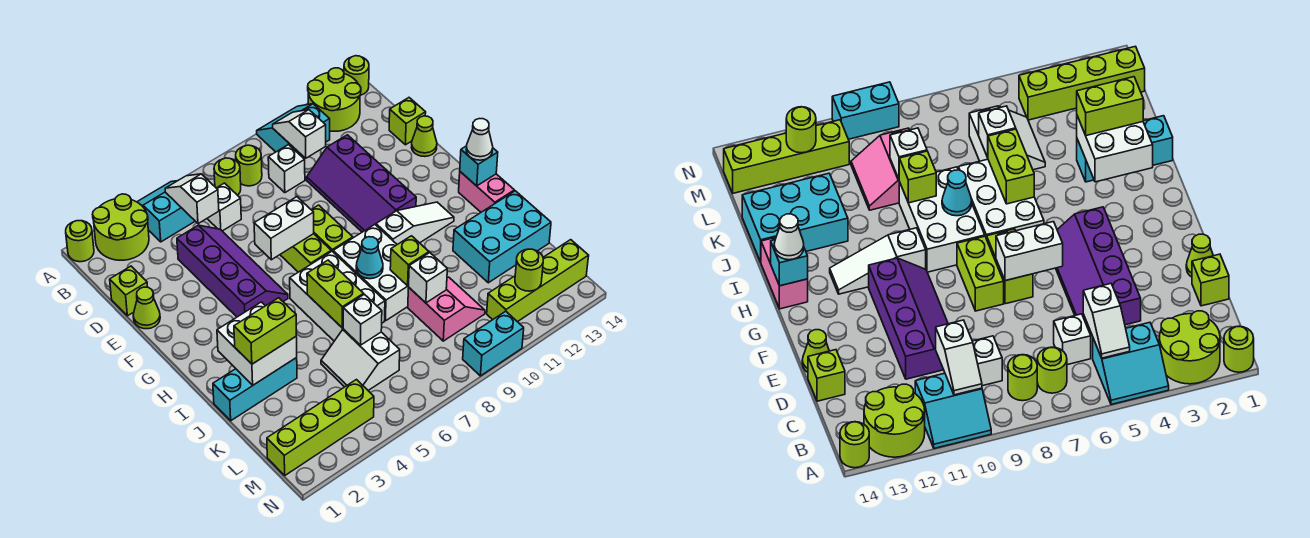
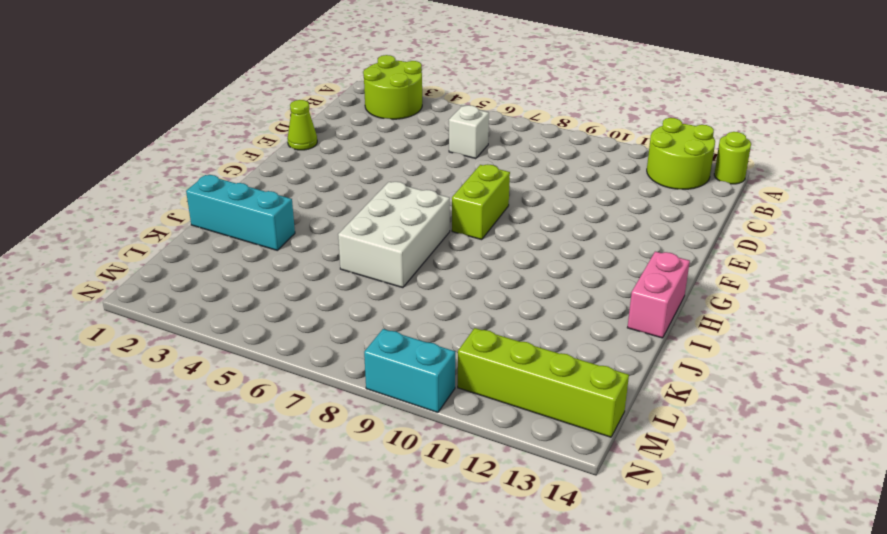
none -> lime round brick A1 level 1
none -> cyan slope A4:B5 level 1 top B
none -> cyan slope A10:B11 level 1 top B
none -> lime round brick B7 level 1

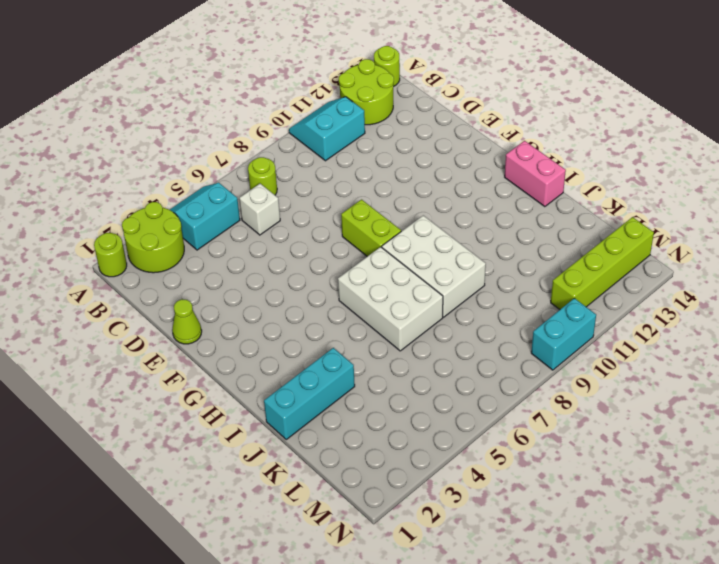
none -> lime round brick B8 level 1
none -> white brick C9 level 1
none -> lime brick D1 level 1
none -> purple slope D4:G5 level 1 top 4

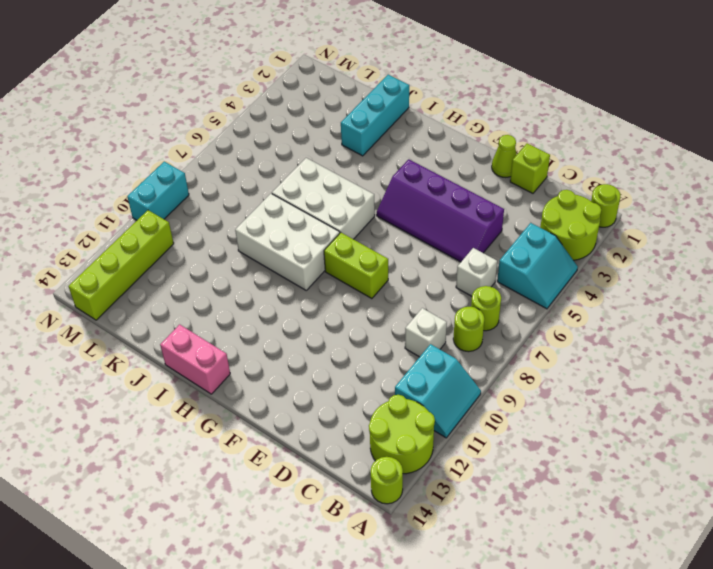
none -> purple slope D10:G11 level 1 top 11
none -> lime brick D14 level 1
none -> lime cone E14 level 1
none -> lime brick F7:G7 level 1

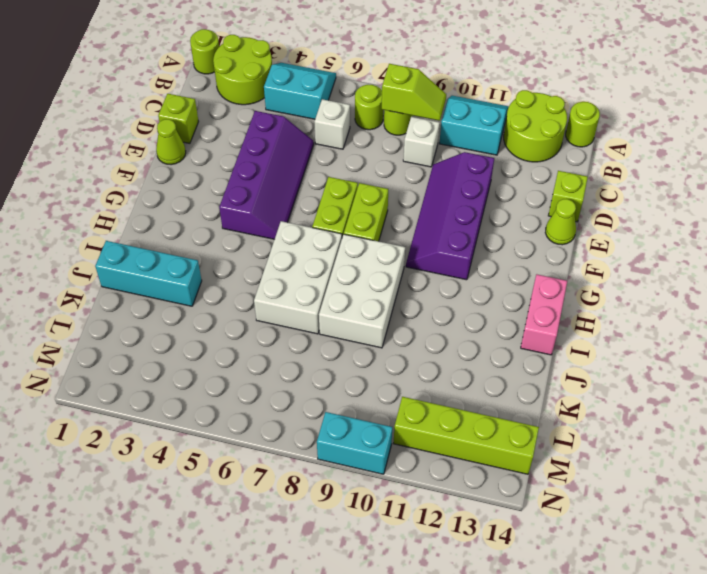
lime slope B8:B9 level 2 top 8 -> none
none -> white slope H10:H12 level 1 top 10
none -> cyan brick J12:K14 level 1
none -> white slope K5:L6 level 1 top 6
none -> pink slope K9:L10 level 1 top 9

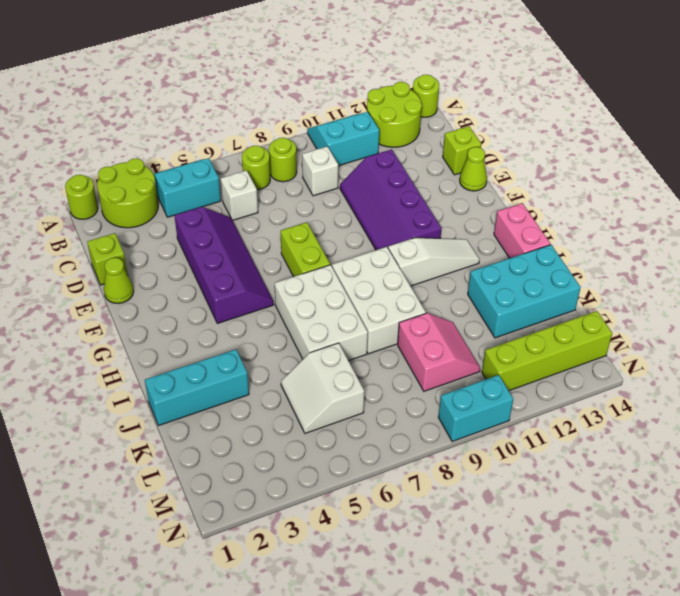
none -> lime brick F8:G8 level 1
none -> lime brick M1:M4 level 1
none -> white slope B5:C5 level 2 top C
none -> white slope B10:C10 level 2 top C

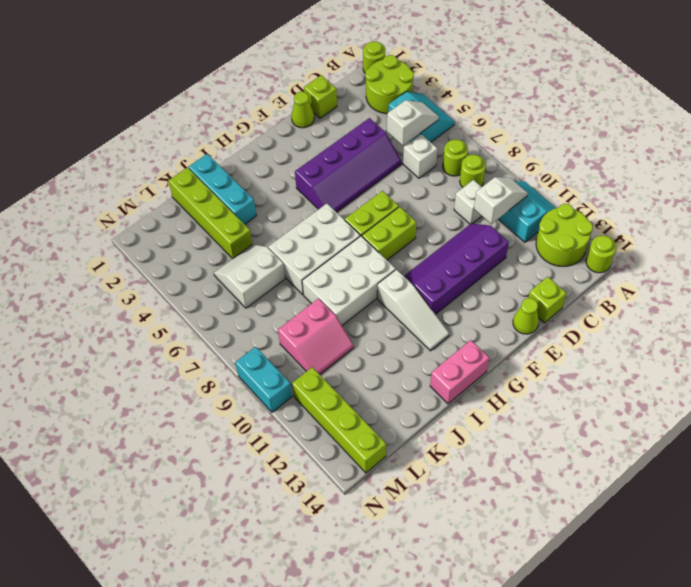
lime brick K1:K4 level 1 -> lime brick M1:M4 level 1
none -> cyan brick J12:K14 level 1
none -> white brick F6:F7 level 2
none -> cyan brick H14 level 2
none -> white brick I2:J3 level 2

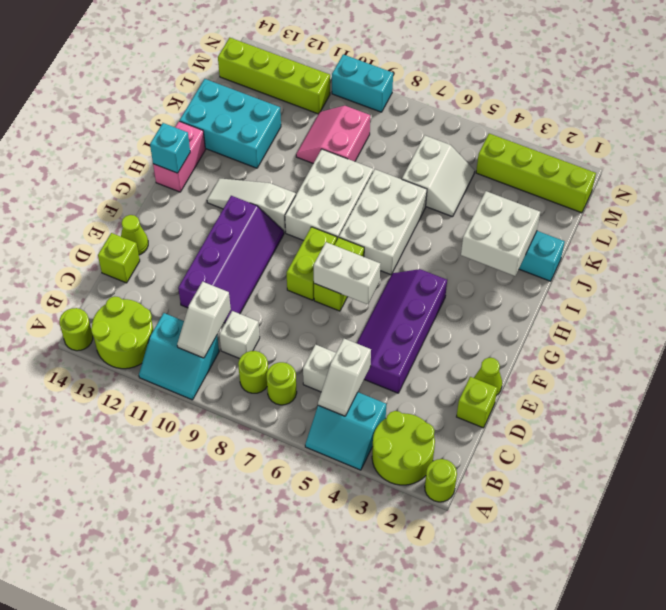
none -> lime brick I6:J6 level 2
none -> cyan cone I8 level 2
none -> lime brick J9 level 2
none -> white brick K6 level 2

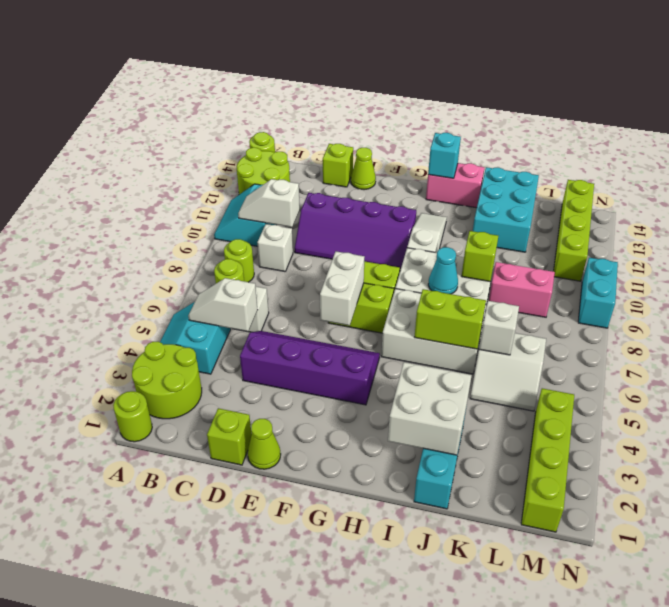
none -> white brick K9 level 2
none -> lime round brick M12 level 2
none -> white cone H14 level 3
none -> lime brick J2:J3 level 3

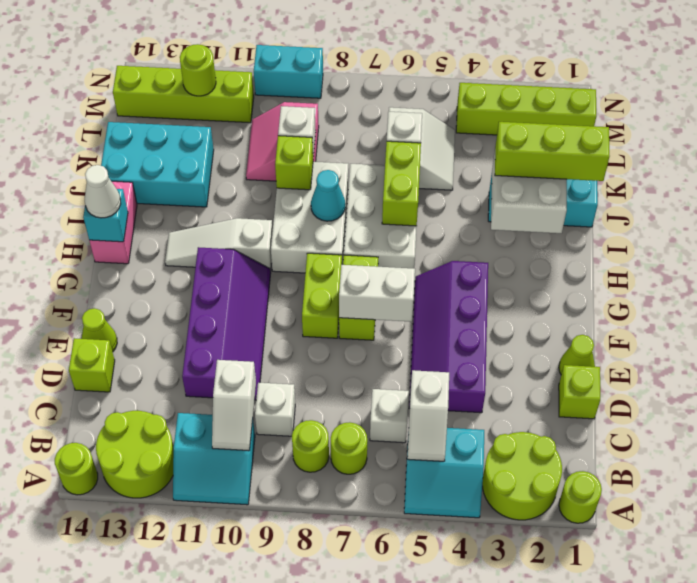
lime brick J1:J3 level 3 -> lime brick J2:J3 level 3

